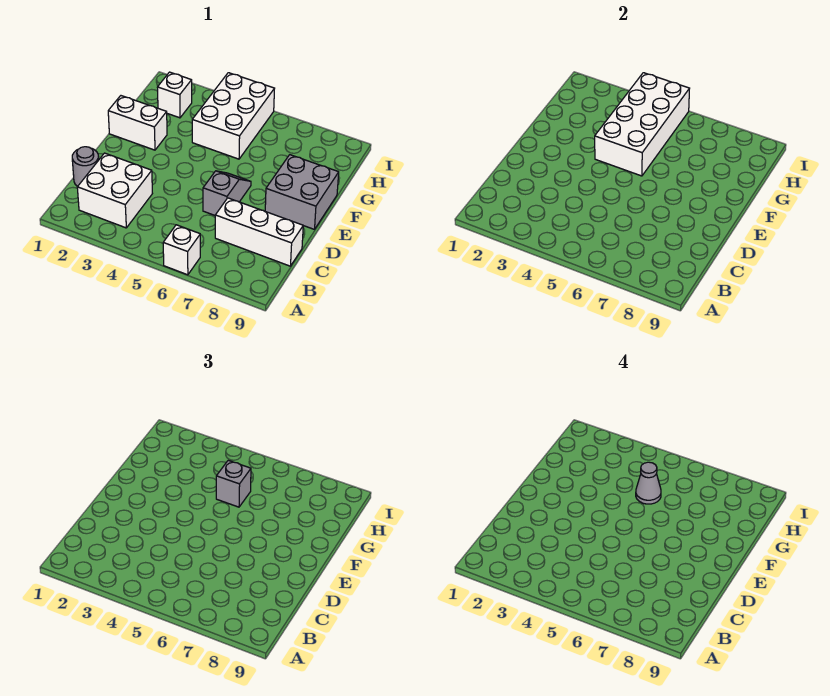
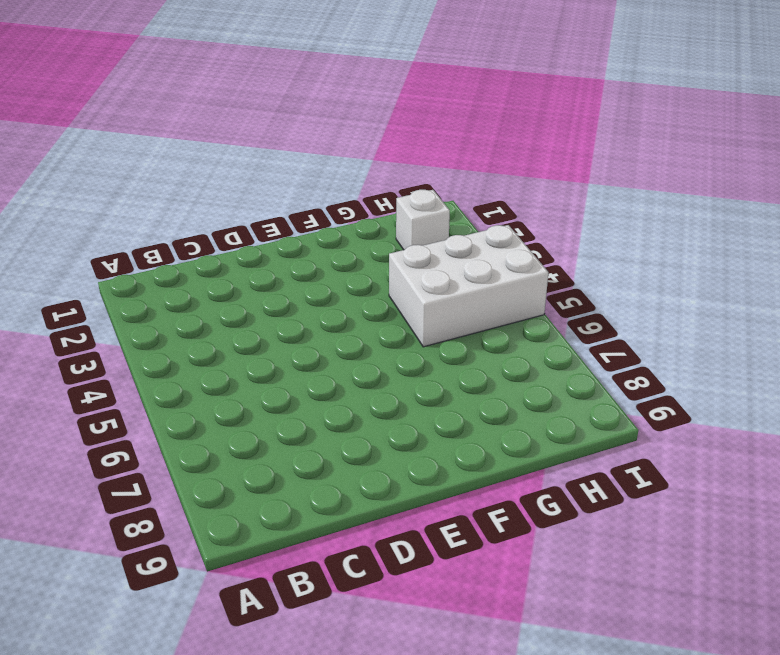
none -> white brick A6 level 1
none -> white brick B2:C3 level 1
none -> grey round brick C1 level 1

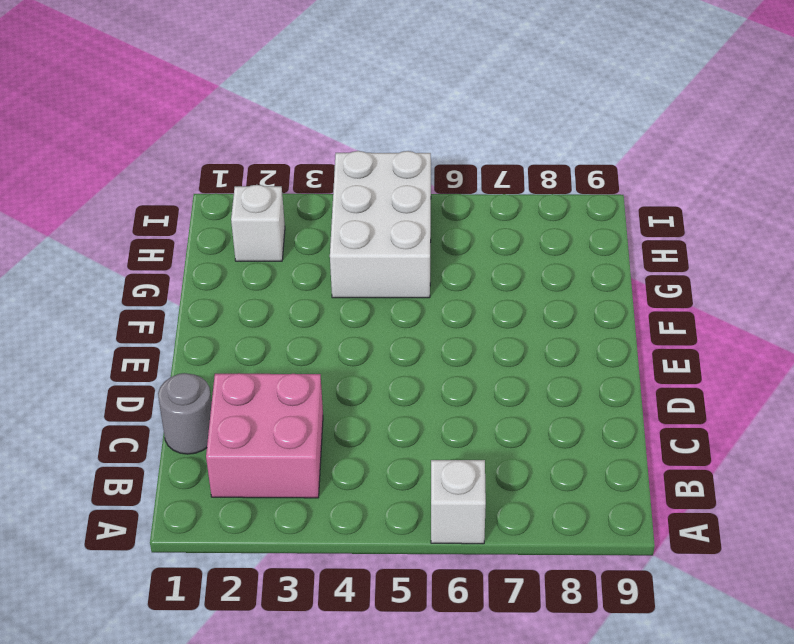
pink brick B2:C3 level 1 -> white brick B2:C3 level 1
none -> white brick C7:C9 level 1
none -> grey slope D6:E6 level 1 top D
none -> grey brick E8:F9 level 1

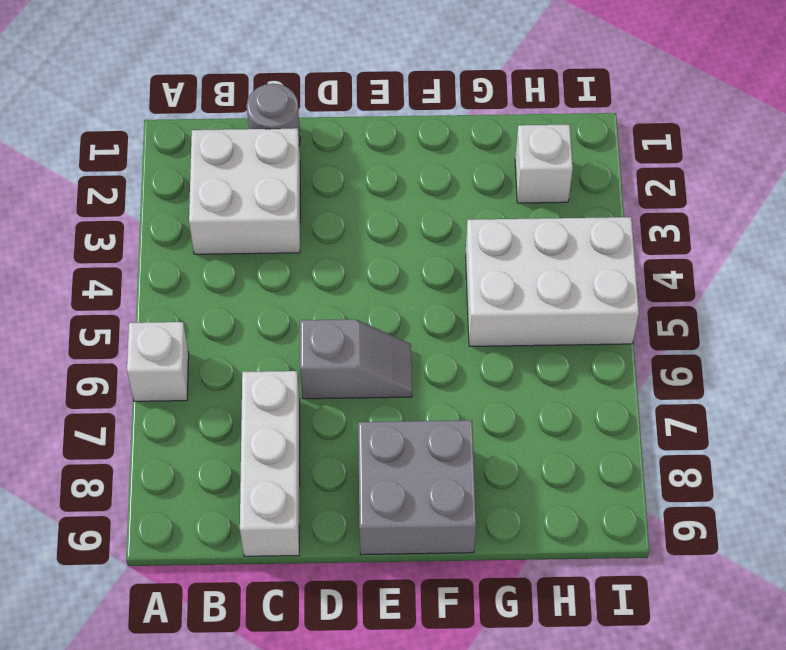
none -> white brick F1:F2 level 1
none -> white brick F4:I5 level 2
none -> grey brick G5 level 3

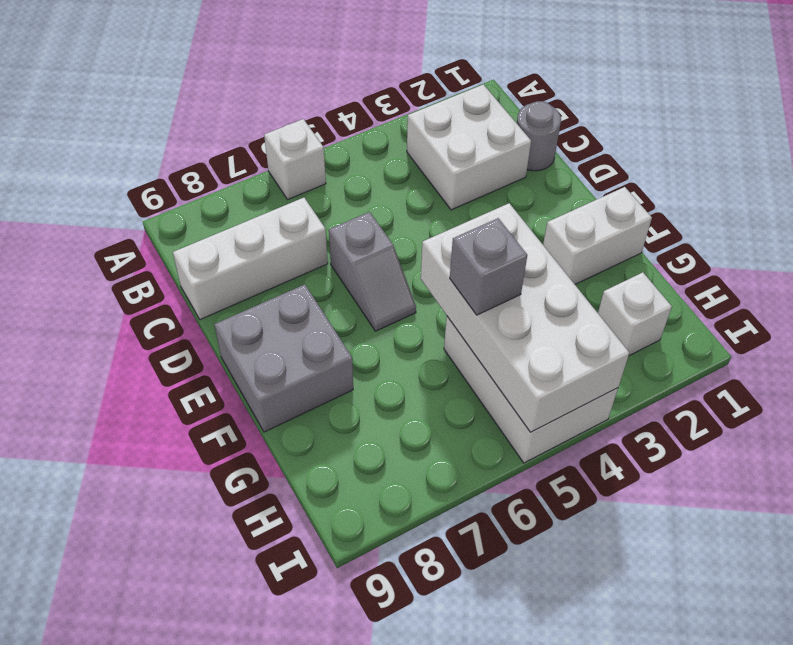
none -> grey cone G5 level 4

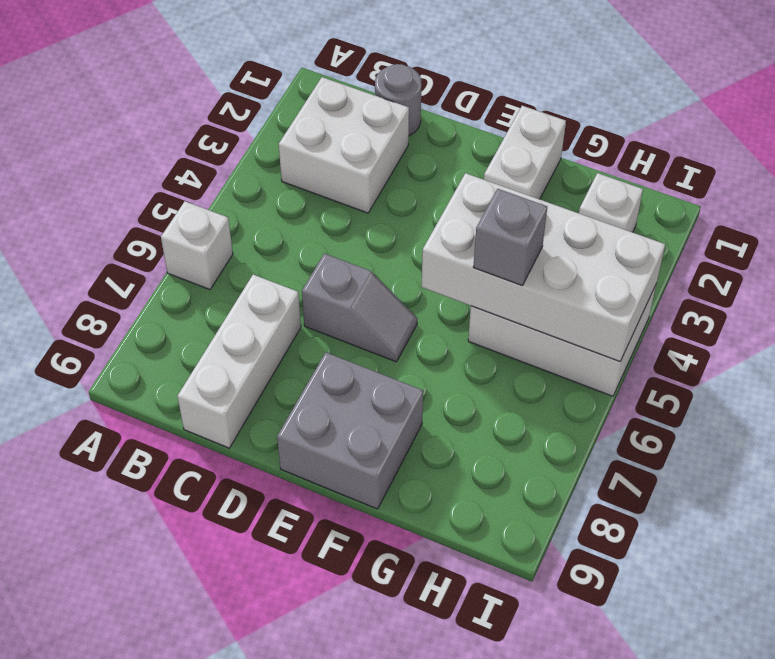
none -> grey cone G5 level 4

